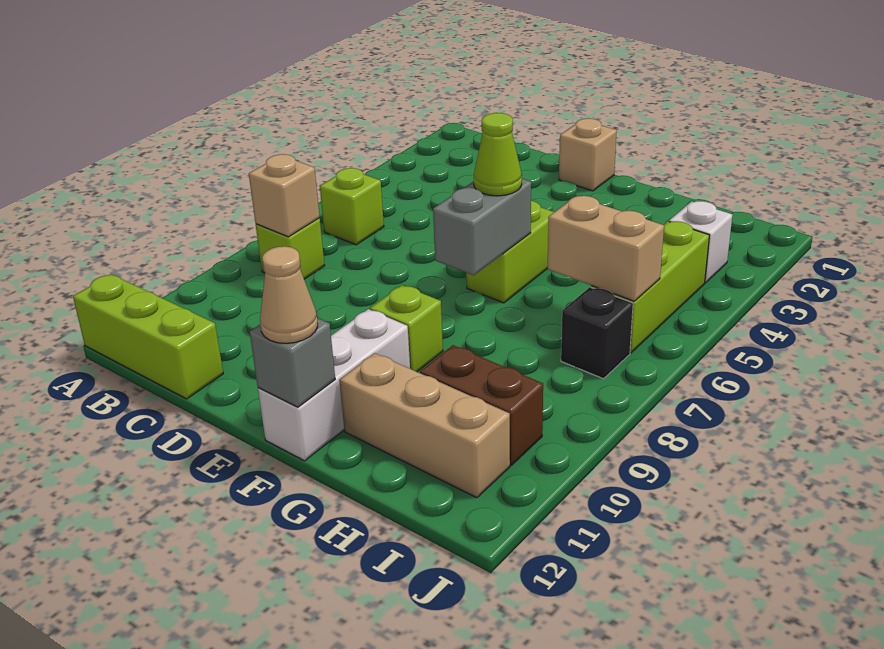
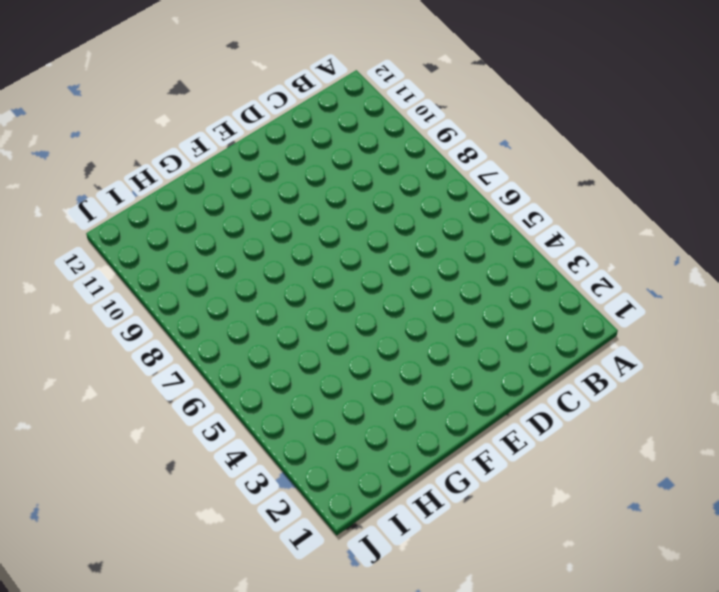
none -> lime brick A12:C12 level 1
none -> lime brick B6 level 1
none -> lime brick B8 level 1

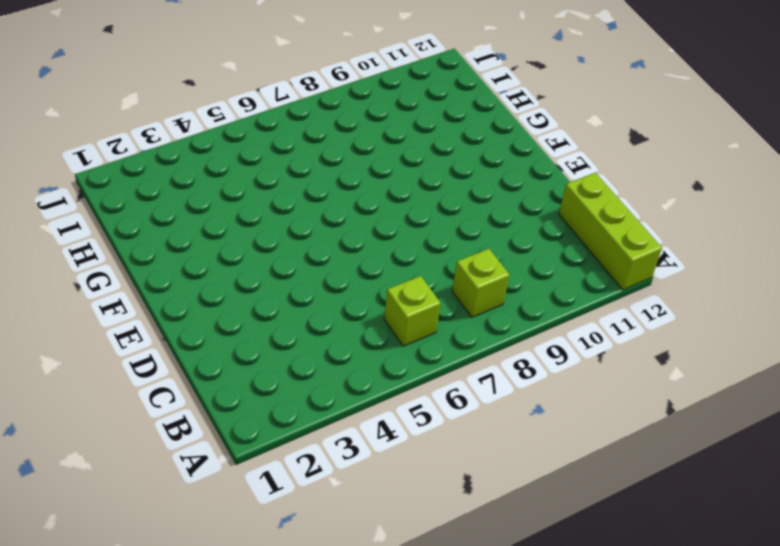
none -> tan brick E1 level 1
none -> lime brick F5:F6 level 1
none -> lime brick F9 level 1

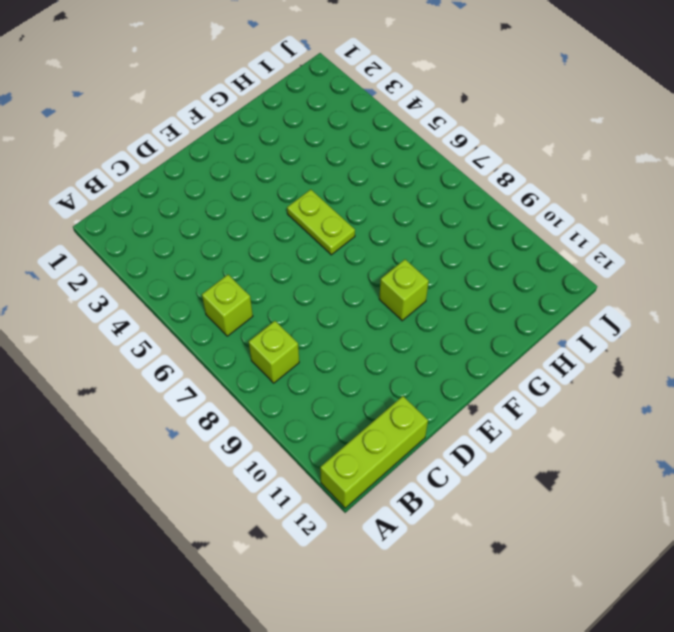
lime plate F5:F6 level 1 -> lime brick F5:F6 level 1
none -> tan brick E1 level 1
none -> white brick F10:F12 level 1
none -> tan brick G11:I11 level 1

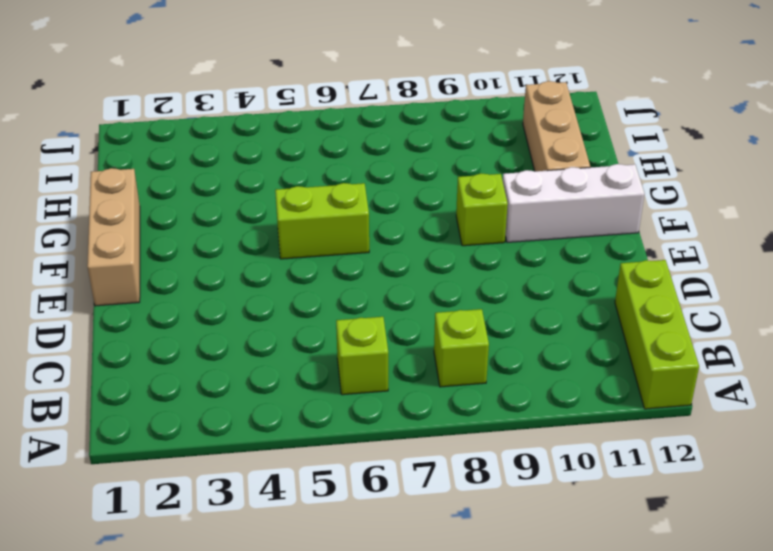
tan brick E1:G1 level 1 -> tan brick E1 level 1
none -> brown brick H10:I10 level 1
none -> white brick I3 level 1
none -> lime brick I4:I6 level 1

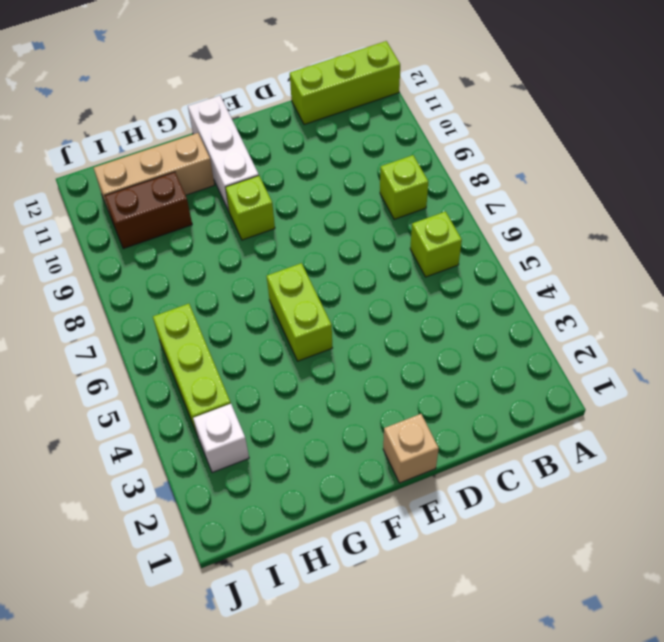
none -> black brick I7 level 1
none -> tan brick B8 level 2
none -> grey brick F6:F7 level 2

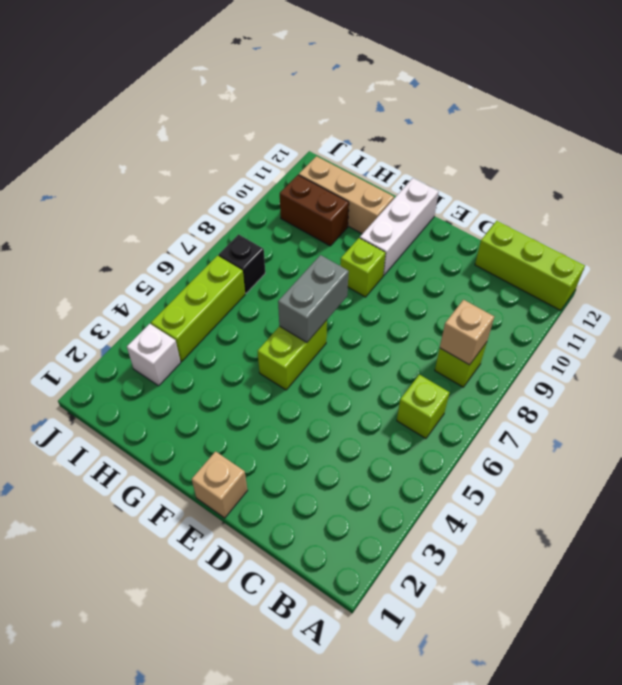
none -> grey brick F12 level 2
none -> tan brick H6:I6 level 2
none -> lime cone F6 level 3

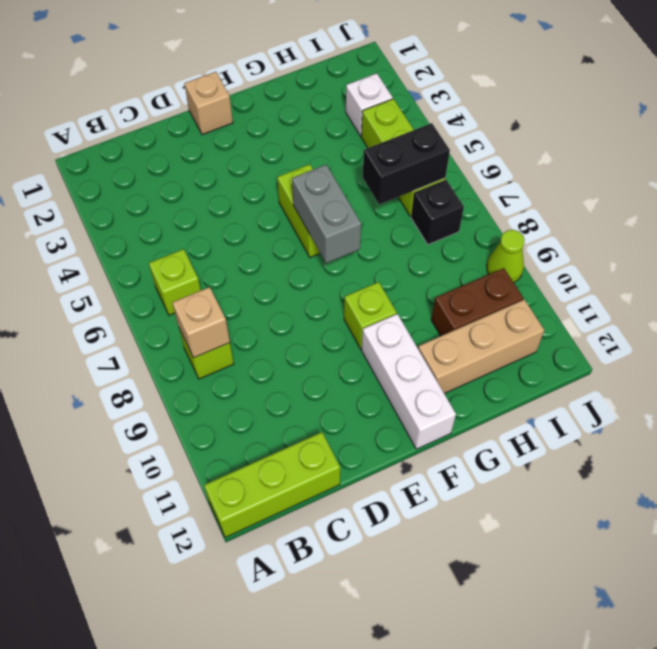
black brick H6:I6 level 2 -> tan brick H6:I6 level 2
lime cone J9 level 1 -> lime cone F6 level 3
none -> grey brick F12 level 2
none -> tan cone F12 level 3

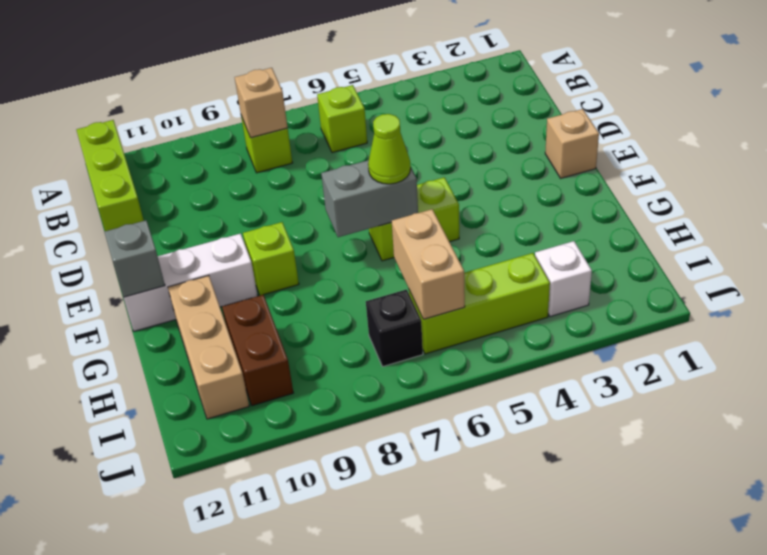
none -> tan cone F12 level 3

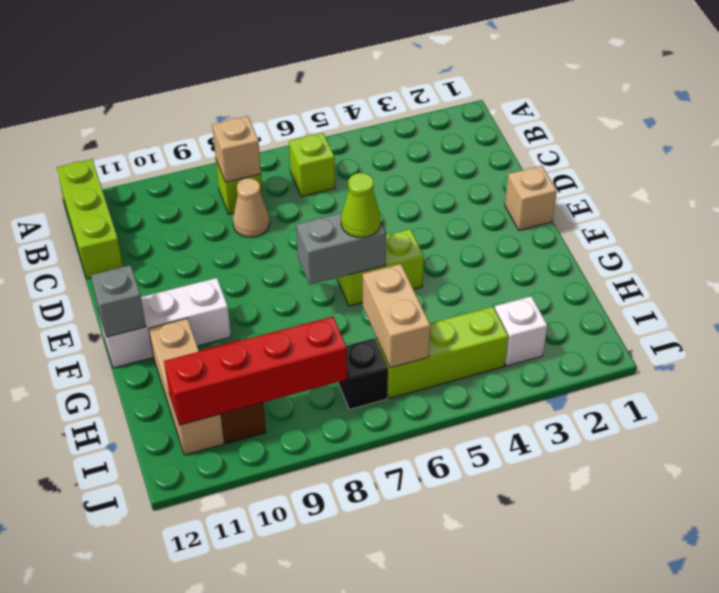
tan cone C8 level 1 -> tan cone F12 level 3
red brick I8:I11 level 2 -> none
none -> lime brick F9 level 1

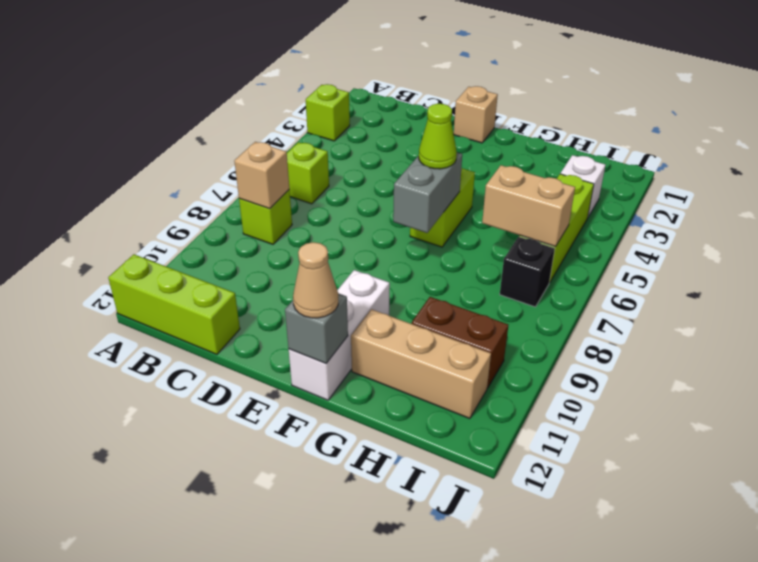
lime brick A3 level 1 -> lime brick F9 level 1

